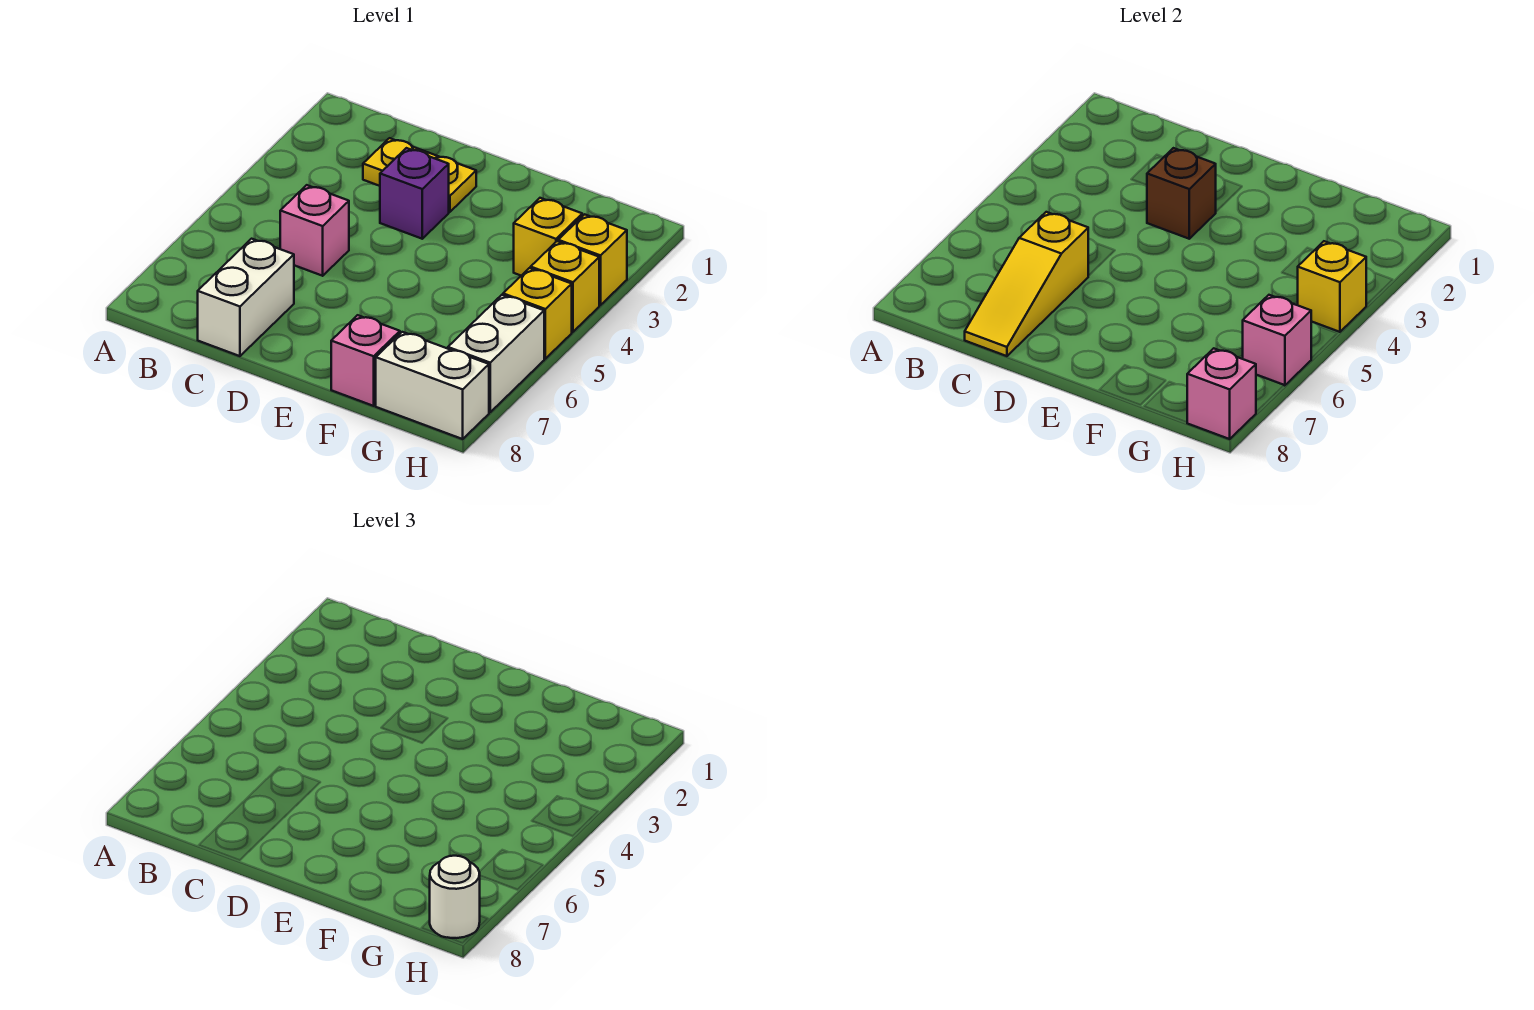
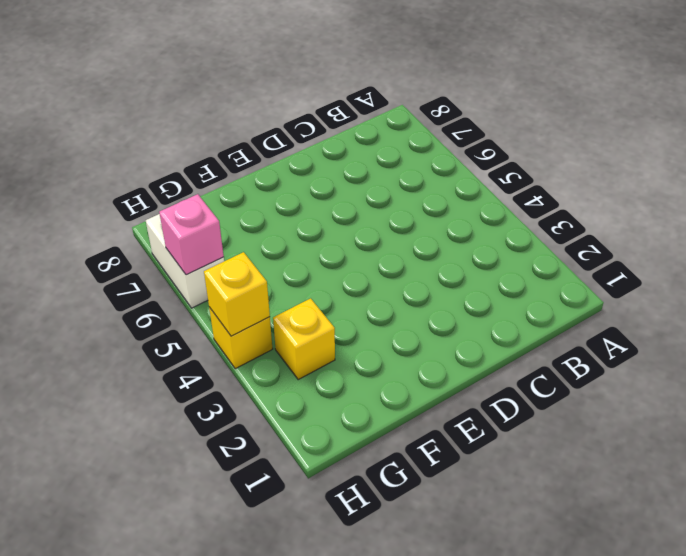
none -> yellow plate C2:D2 level 1
none -> pink brick C5 level 1
none -> white brick C7:C8 level 1

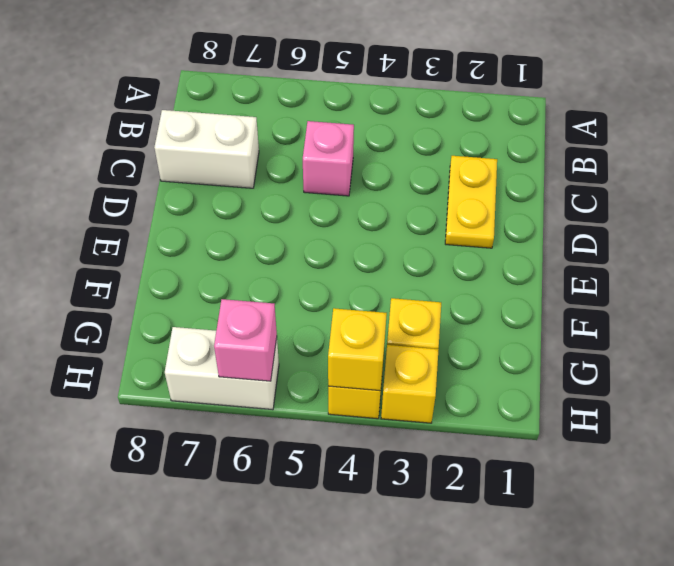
none -> purple brick D3 level 1
none -> pink brick F8 level 1
none -> white brick G8:H8 level 1

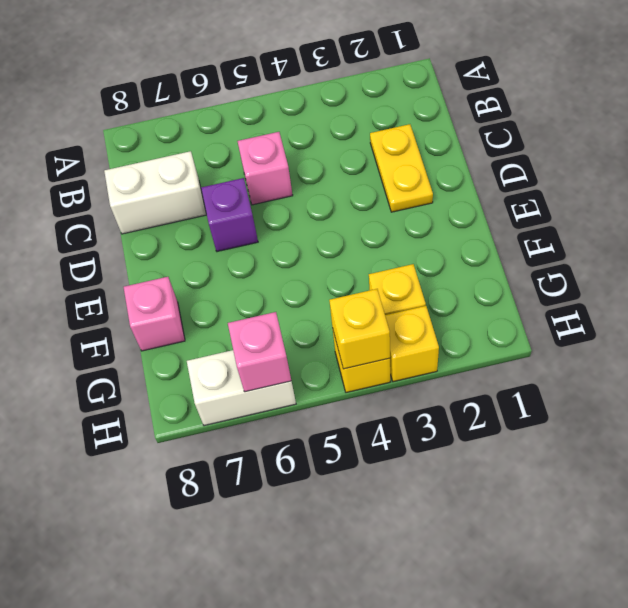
purple brick D6 level 1 -> purple brick D3 level 1
none -> white brick G8:H8 level 1
none -> yellow brick H5 level 1
none -> yellow slope C6:C8 level 2 top 6

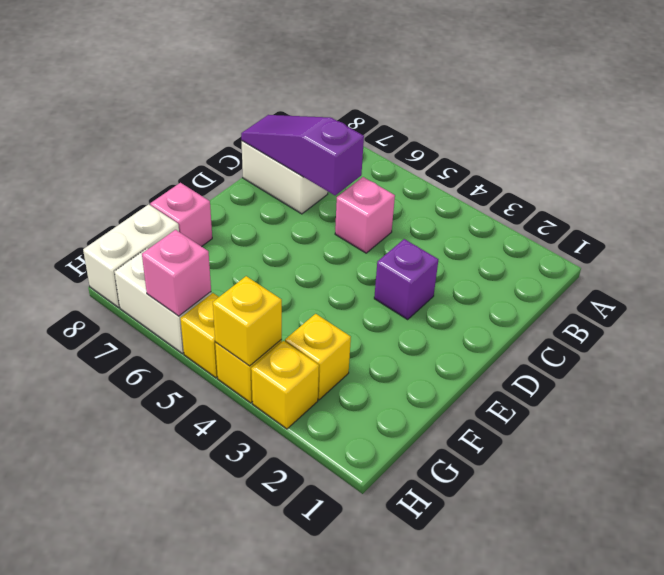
purple slope C6:C8 level 2 top 6 -> yellow slope C6:C8 level 2 top 6
none -> yellow plate C2:D2 level 1
none -> brown brick D3 level 2
none -> pink brick H8 level 2

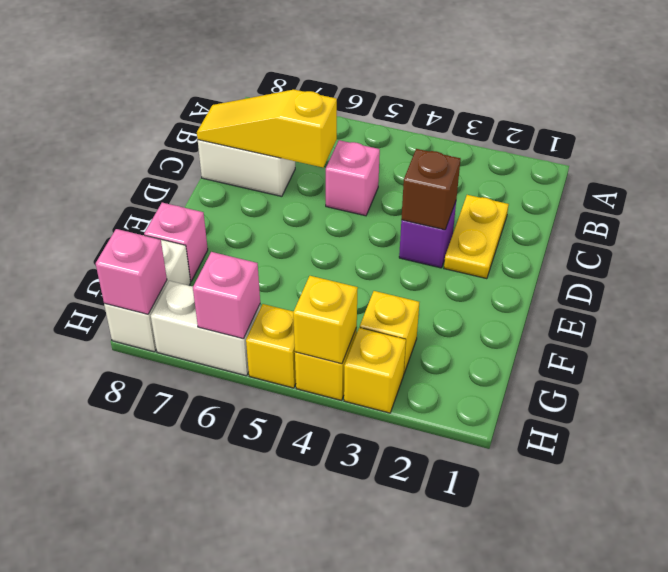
none -> white round brick H8 level 3

